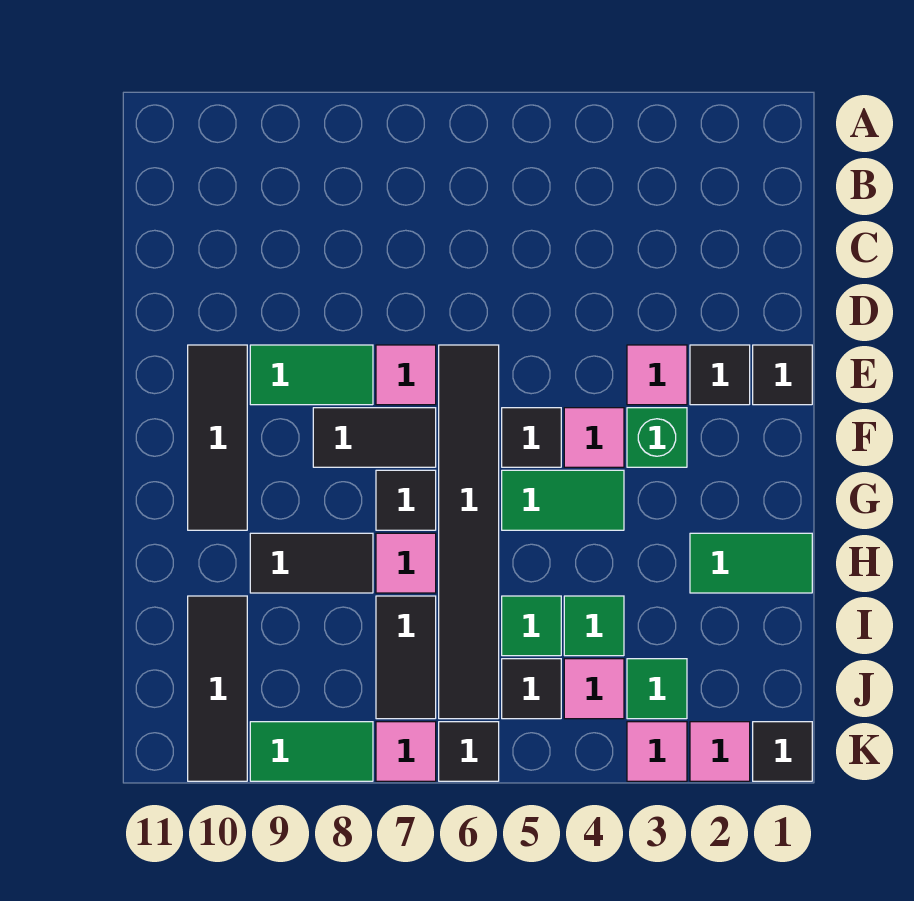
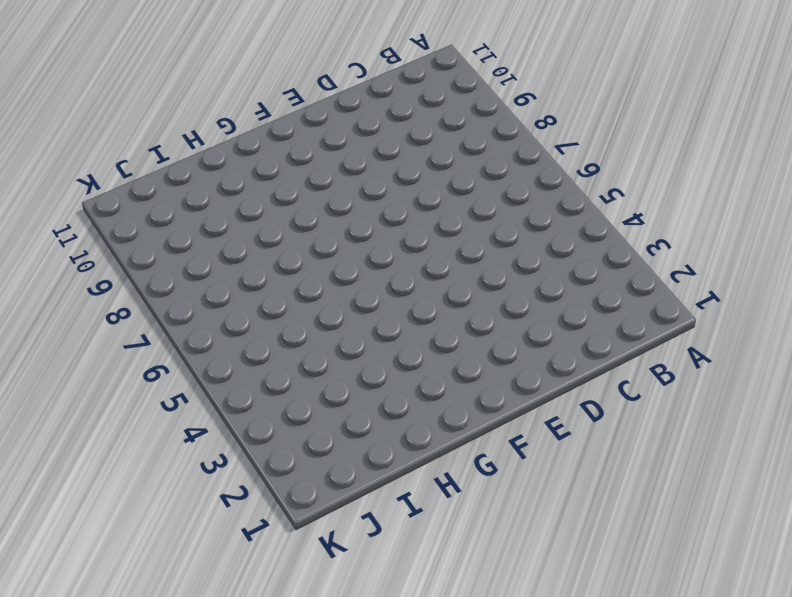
none -> black tile E1 level 1
none -> black tile E2 level 1
none -> pink tile E3 level 1

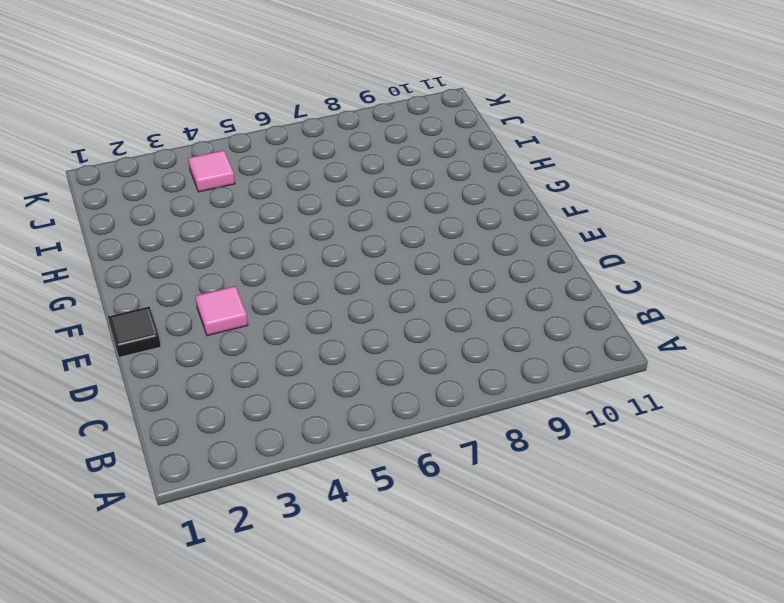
none -> black tile E2 level 1
none -> black tile E6:J6 level 1
none -> pink tile E7 level 1

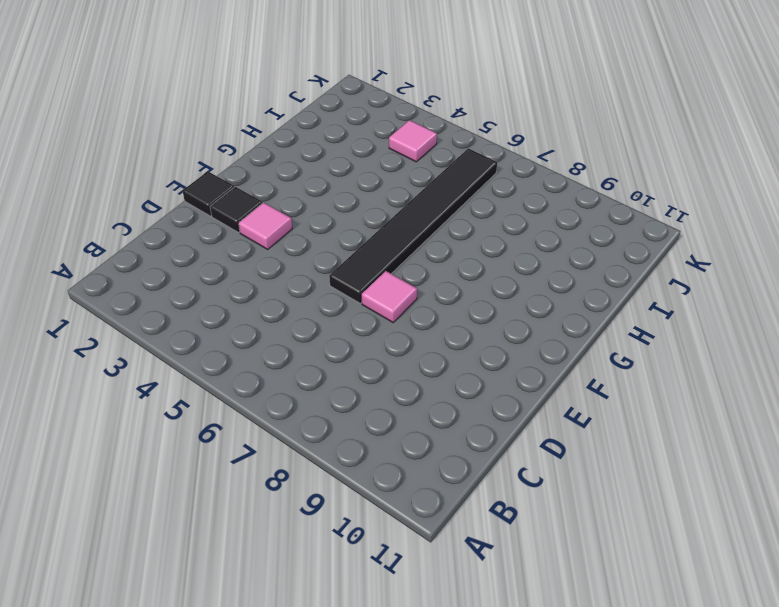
none -> green tile E8:E9 level 1
none -> black tile E10:G10 level 1
none -> green brick F3 level 1

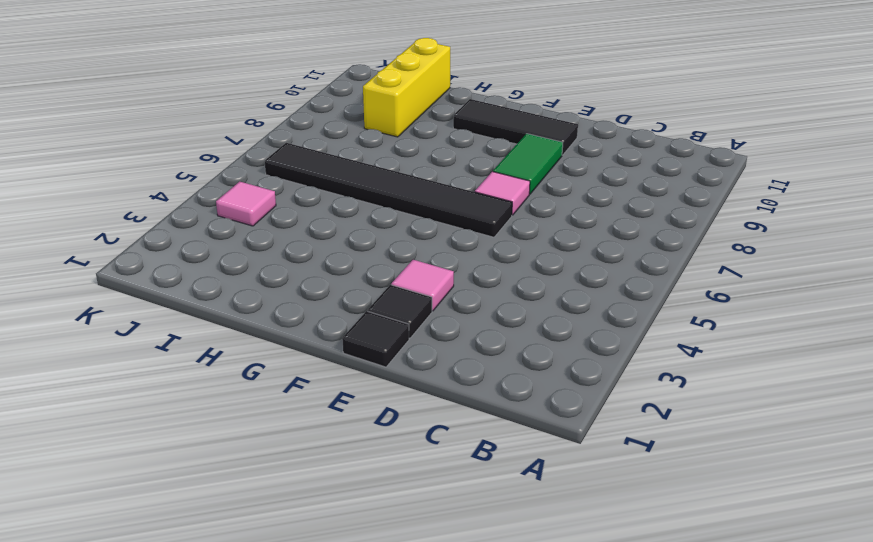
yellow brick I9:I11 level 1 -> black tile I10:K10 level 1
none -> green brick F3 level 1
none -> pink tile F4 level 1
none -> black tile F5 level 1

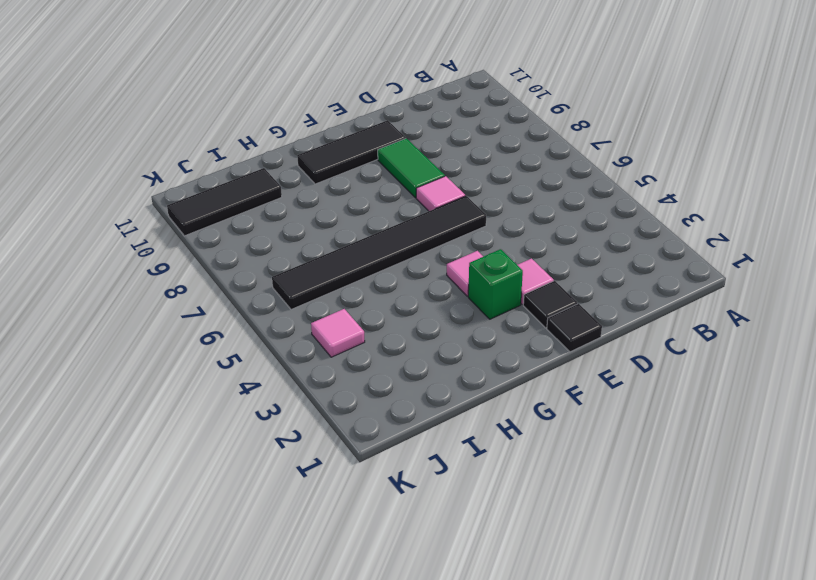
none -> black tile F5 level 1
none -> black tile F7:F8 level 1
none -> green tile G4:G5 level 1

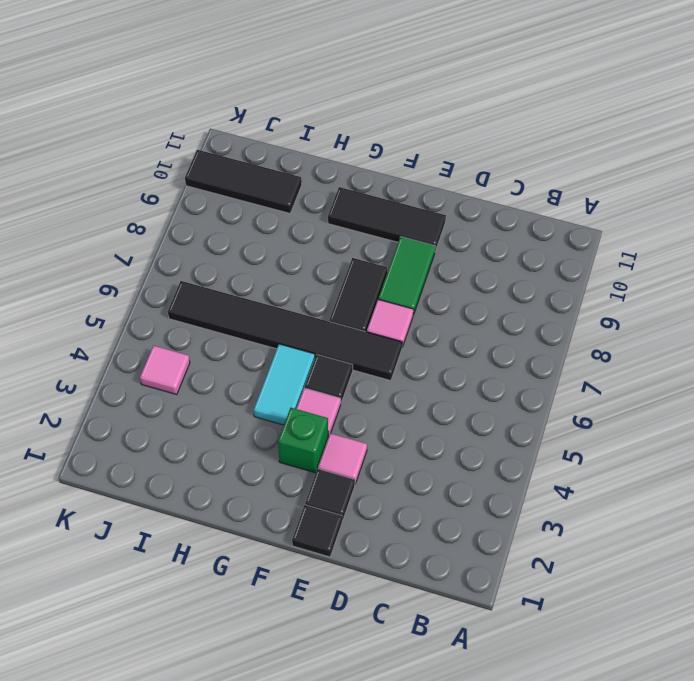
cyan tile G4:G5 level 1 -> green tile G4:G5 level 1
none -> black tile G7 level 1
none -> green tile H1:H2 level 1
none -> pink tile H7 level 1

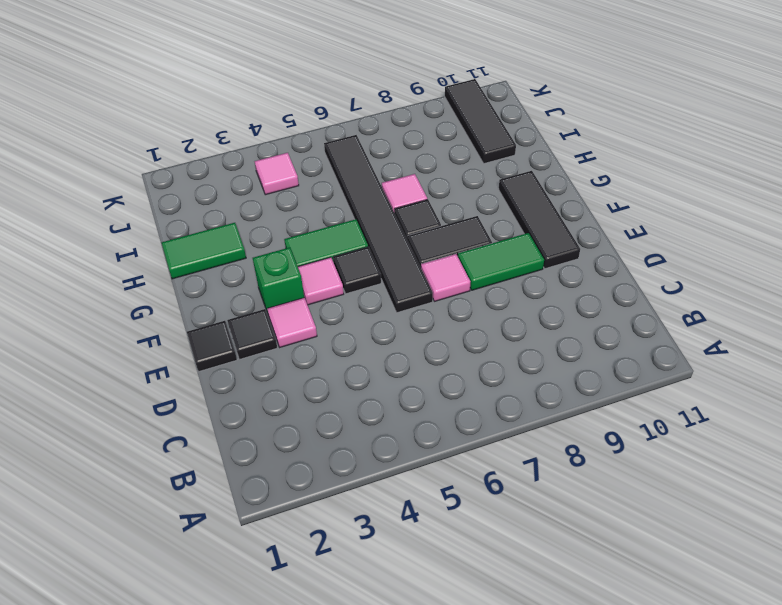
none -> black tile H8:H9 level 1
none -> green tile I4 level 1
none -> green tile I5 level 1

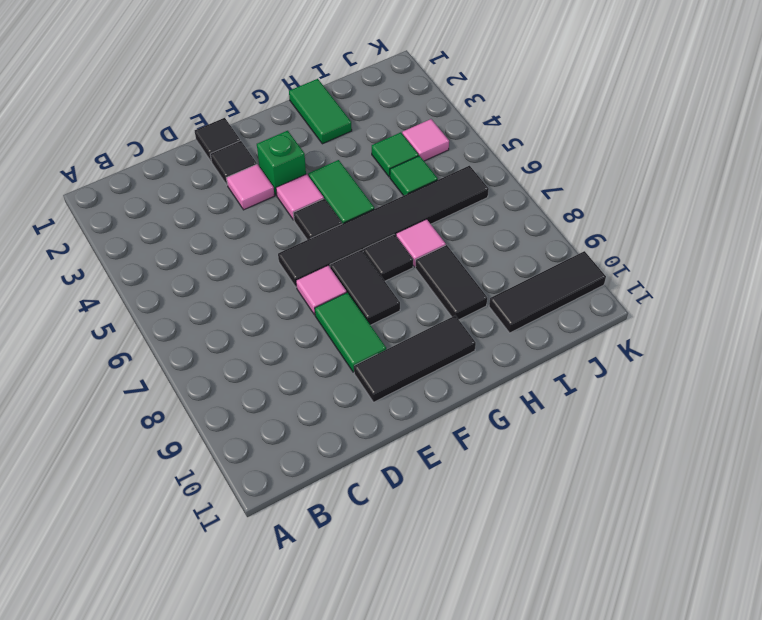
none -> black tile I7:J7 level 1
none -> green tile J3 level 1
none -> black tile J5 level 1

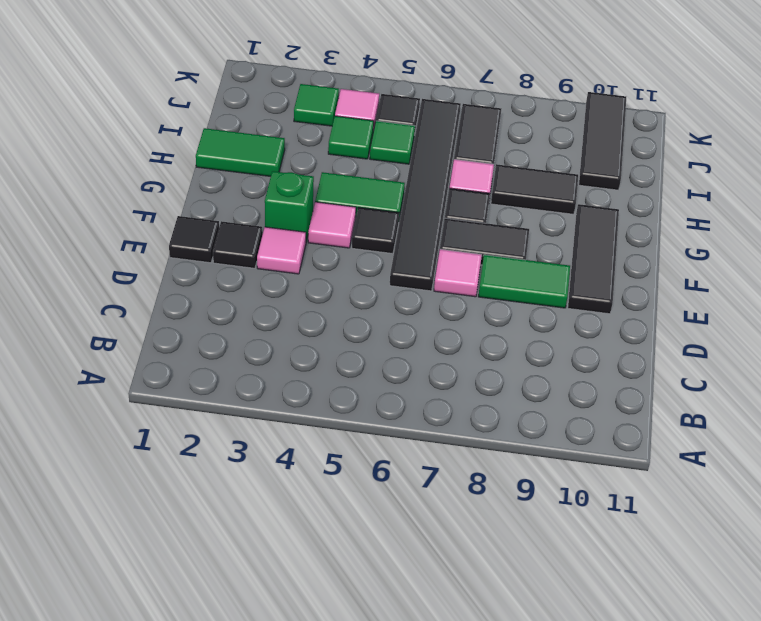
none -> black tile K1 level 1
none -> pink tile K2 level 1
none -> pink tile K3 level 1

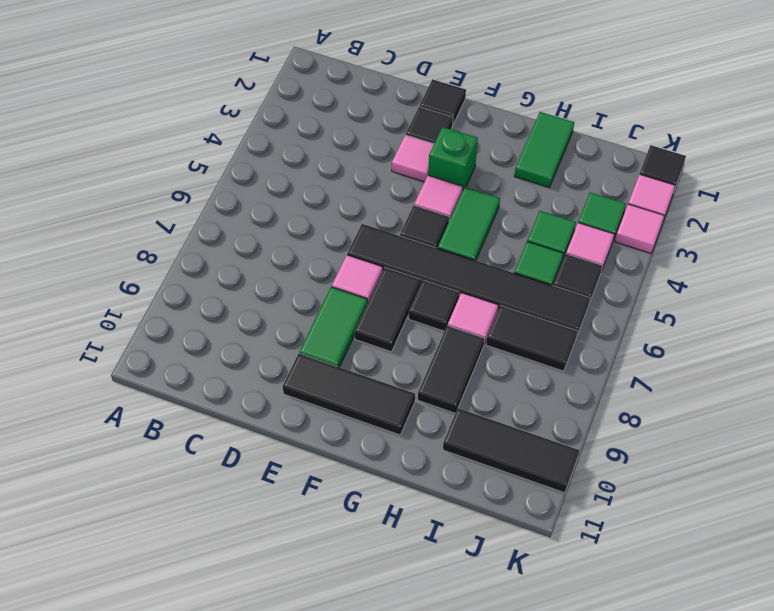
none -> black tile K6 level 1
none -> pink tile K7 level 1
none -> green tile K8:K9 level 1

